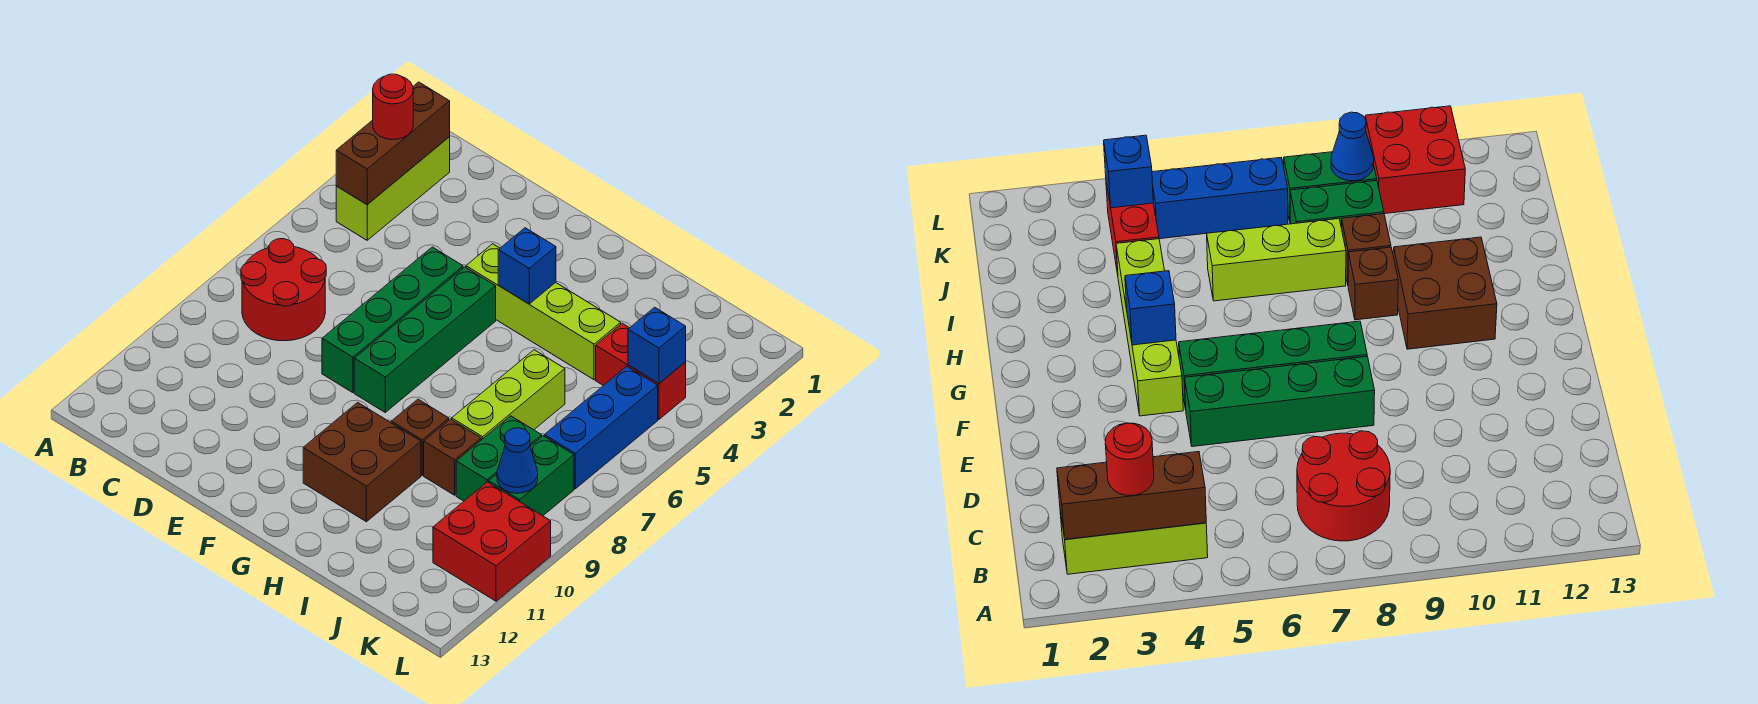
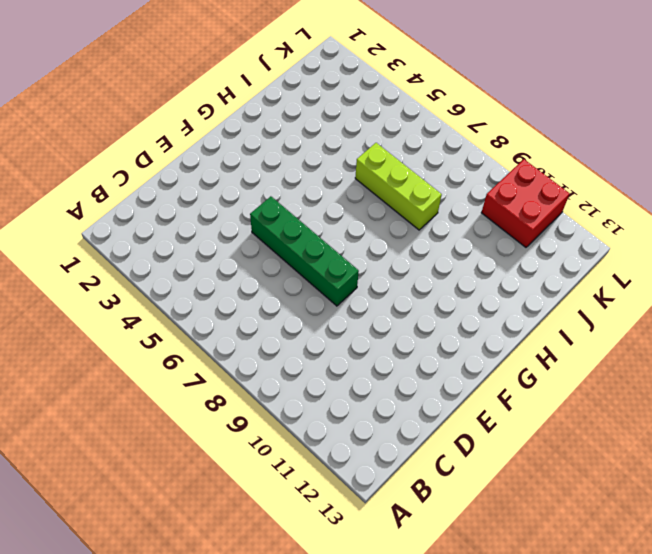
none -> lime brick B2:B4 level 1
none -> red round brick B7:C8 level 1
none -> lime brick F4:I4 level 1

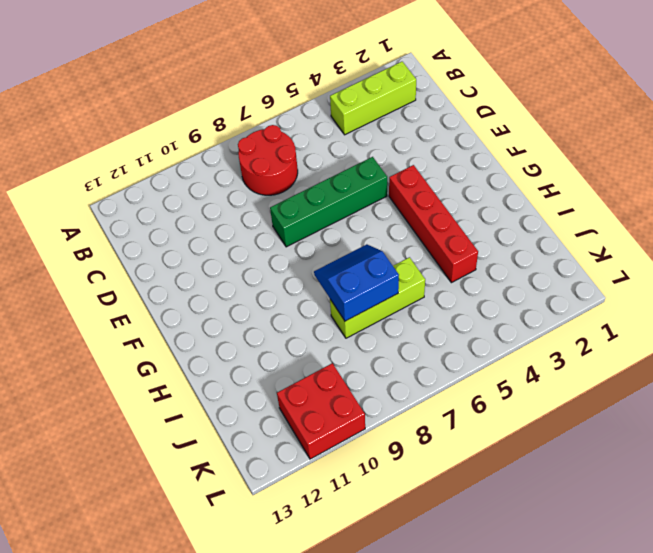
red brick F4:I4 level 1 -> lime brick F4:I4 level 1
blue slope H7:I8 level 2 top I -> none
none -> green brick F5:F8 level 1
none -> brown brick G10:H11 level 1
none -> brown brick H9 level 1

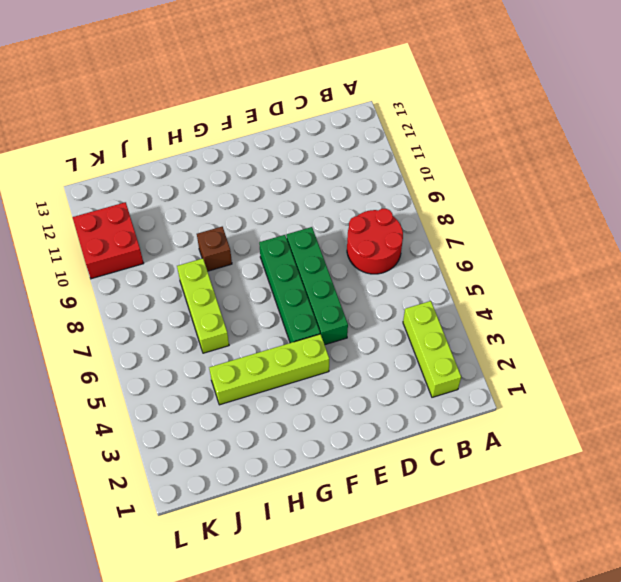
none -> brown brick G10:H11 level 1
none -> brown brick I9 level 1
none -> red brick J4:K4 level 1

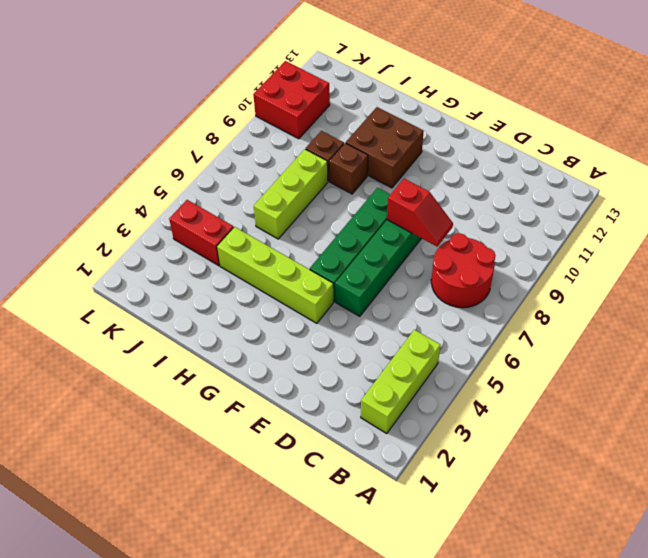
red slope D8:E8 level 2 top E -> none
none -> green brick J8:J9 level 1
none -> blue brick K5:K7 level 1
none -> green brick K8:K9 level 1

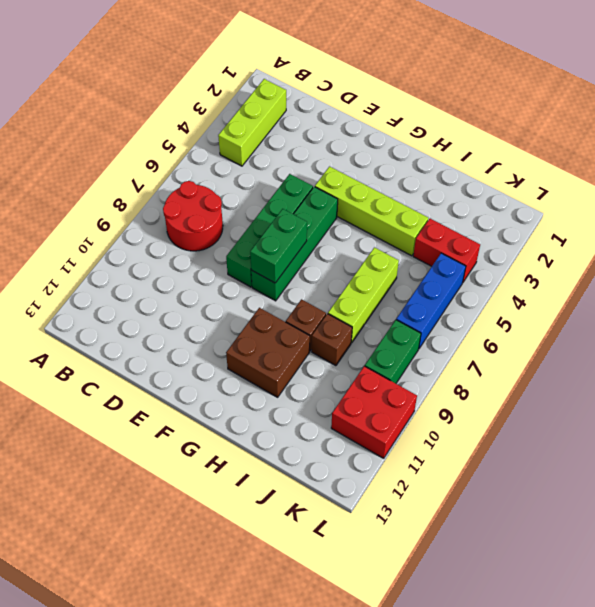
green brick F7:F8 level 2 -> green brick J8:J9 level 1
none -> brown brick B2:B4 level 2
none -> blue brick G4 level 2
none -> blue brick K4 level 2

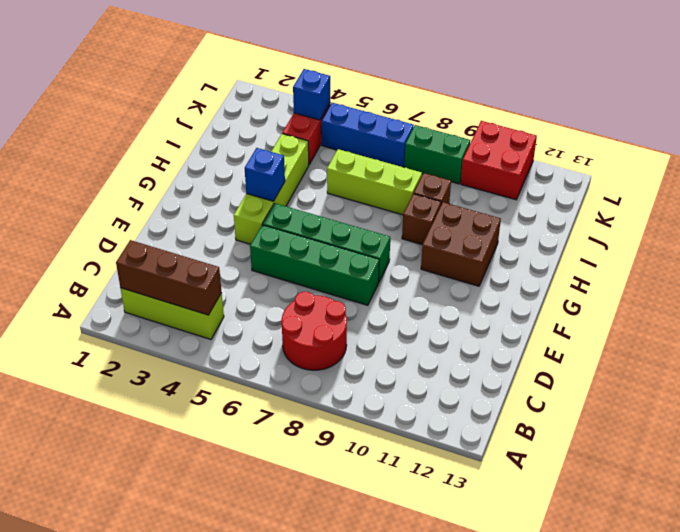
none -> green brick J8:J9 level 1
none -> blue cone K9 level 2
none -> red round brick B3 level 3

